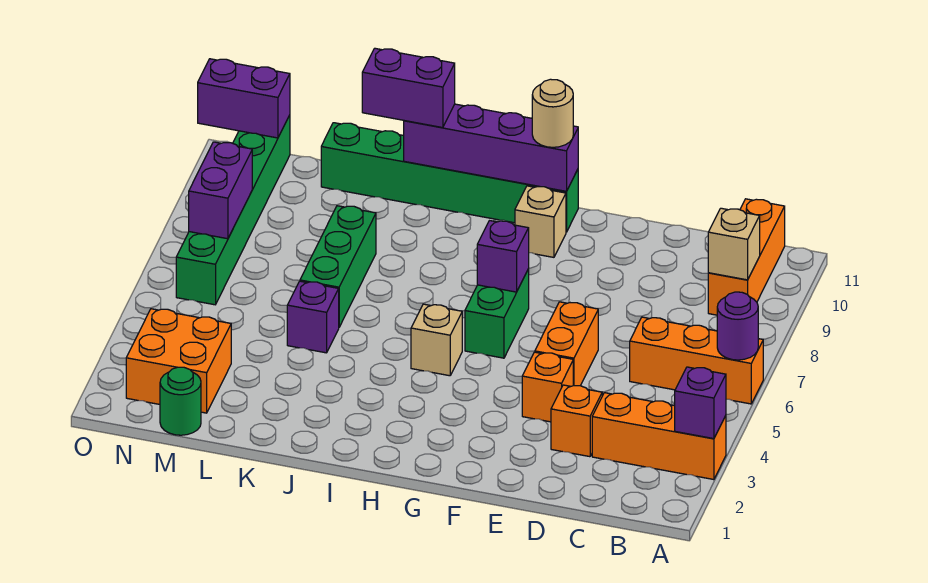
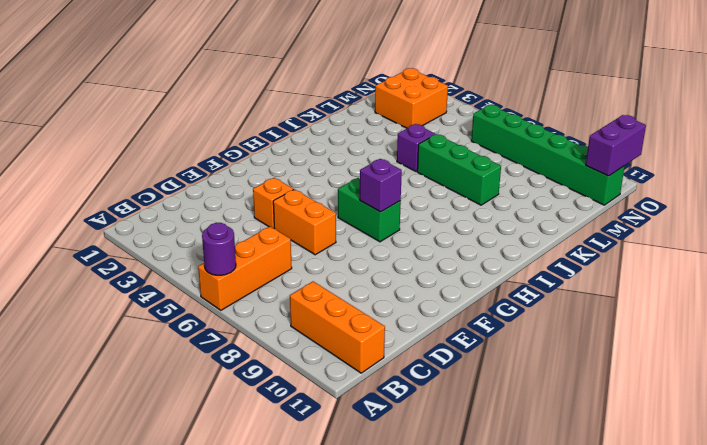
none -> orange brick A3:C3 level 1
none -> orange brick D3 level 1
none -> tan brick G10 level 1

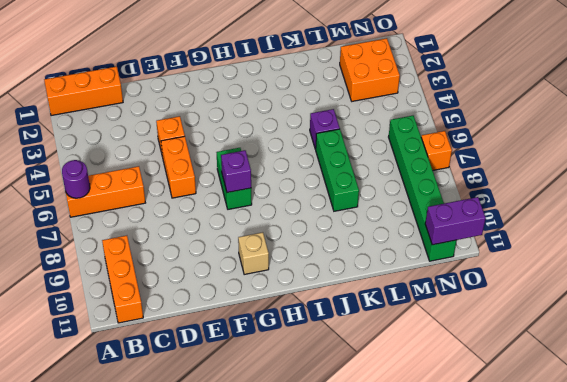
orange brick A1:C1 level 1 -> orange brick A3:C3 level 1
orange brick O7 level 1 -> orange brick D3 level 1
none -> green brick G11:L11 level 1
none -> tan brick H5 level 1
none -> green round brick M1 level 1

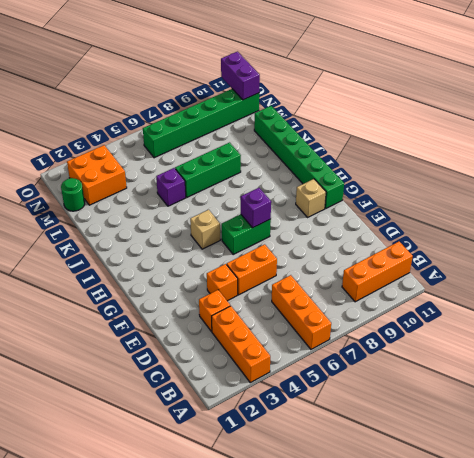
none -> purple brick A3 level 2
none -> purple round brick A6 level 2
none -> tan brick B9 level 2

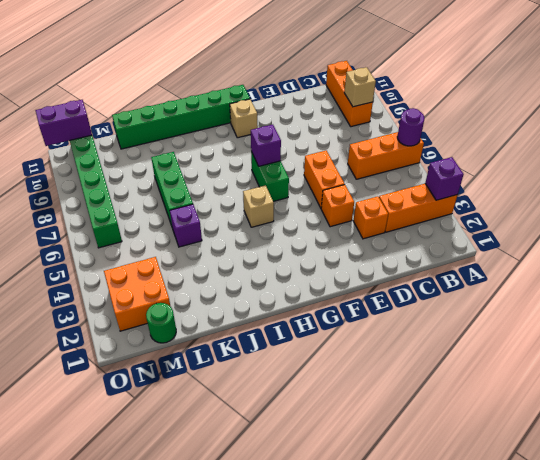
none -> purple brick G11:J11 level 2
none -> purple brick N7:N8 level 2
none -> tan round brick G11 level 3

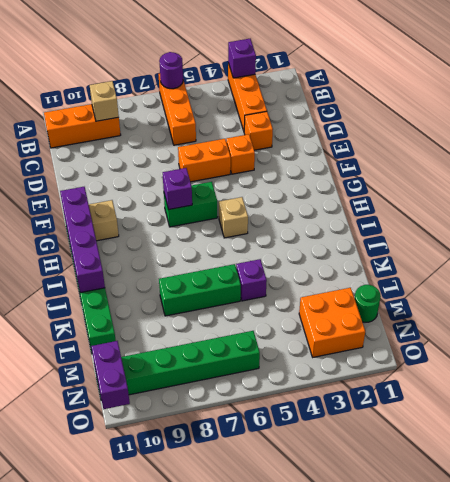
none -> purple brick N7:N8 level 2
none -> tan round brick G11 level 3
none -> purple brick J11:K11 level 3

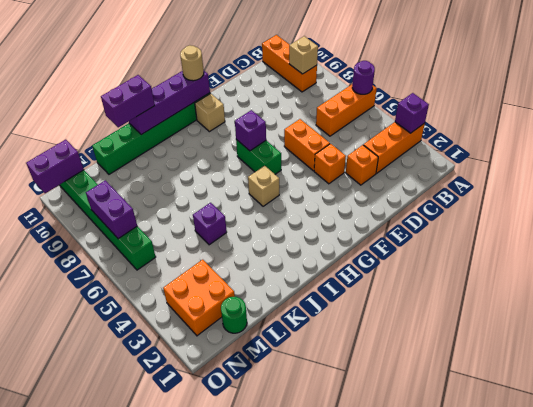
none -> green brick K6:K8 level 1

